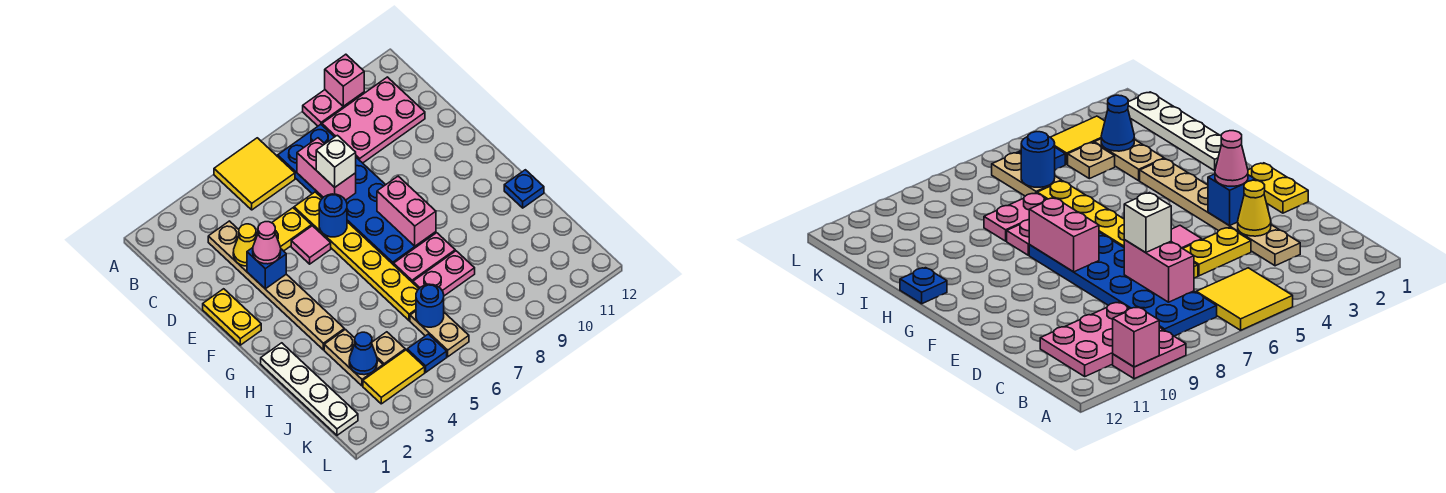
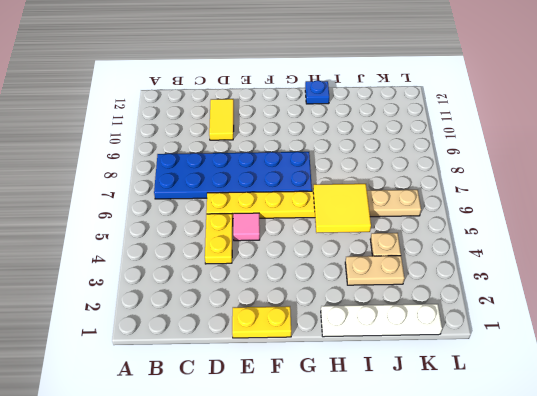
yellow tile D10:D11 level 1 -> yellow tile K3:K4 level 1
yellow tile H5:I6 level 2 -> yellow tile A5:B6 level 1
none -> pink plate A9:A10 level 1
none -> pink plate B9:C11 level 1
none -> tan plate C3:H3 level 1

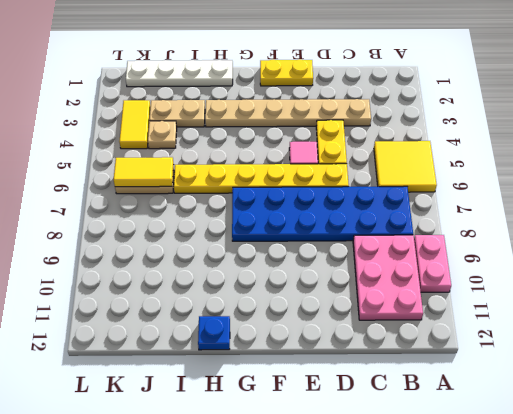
yellow tile J6:K6 level 2 -> blue round brick J6 level 2
none -> pink plate H7:H8 level 1
none -> pink plate I7:I8 level 1
none -> blue plate K5 level 1

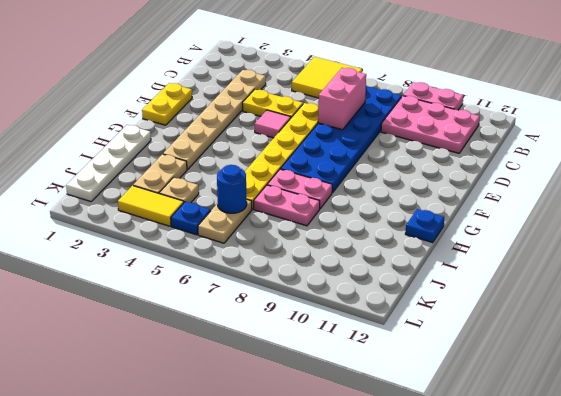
none -> pink brick A10 level 2
none -> yellow cone D3 level 2
none -> blue brick E3 level 2

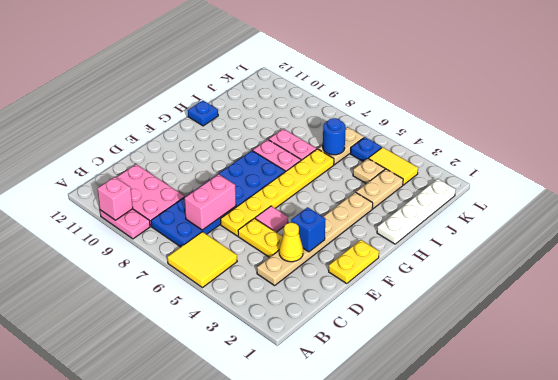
none -> blue round brick E6 level 2
none -> pink brick F8:G8 level 2
none -> blue cone J3 level 2

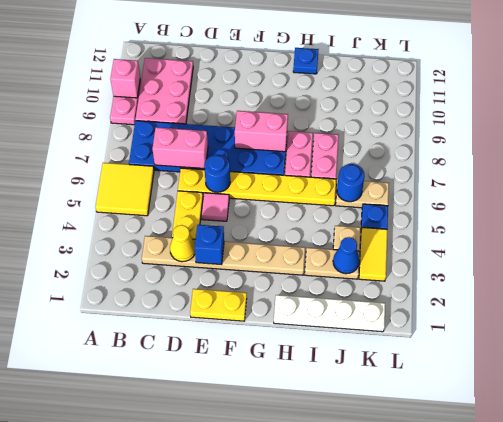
none -> white brick D7 level 3
none -> pink cone E3 level 3

